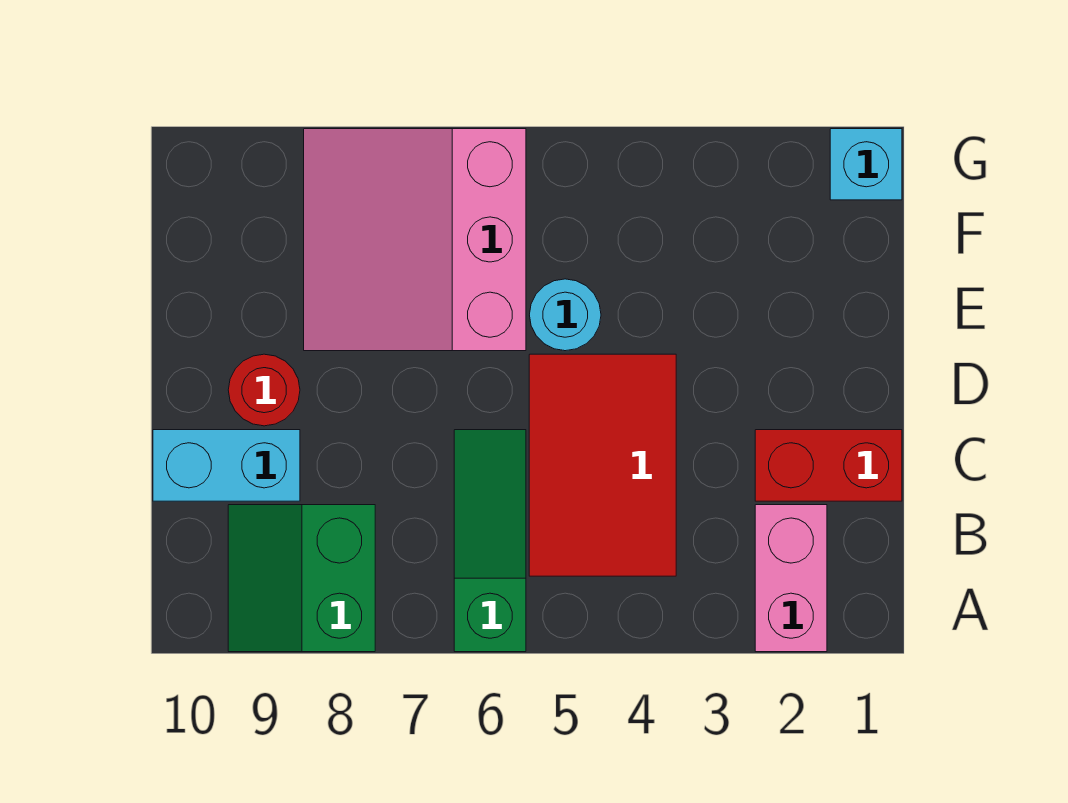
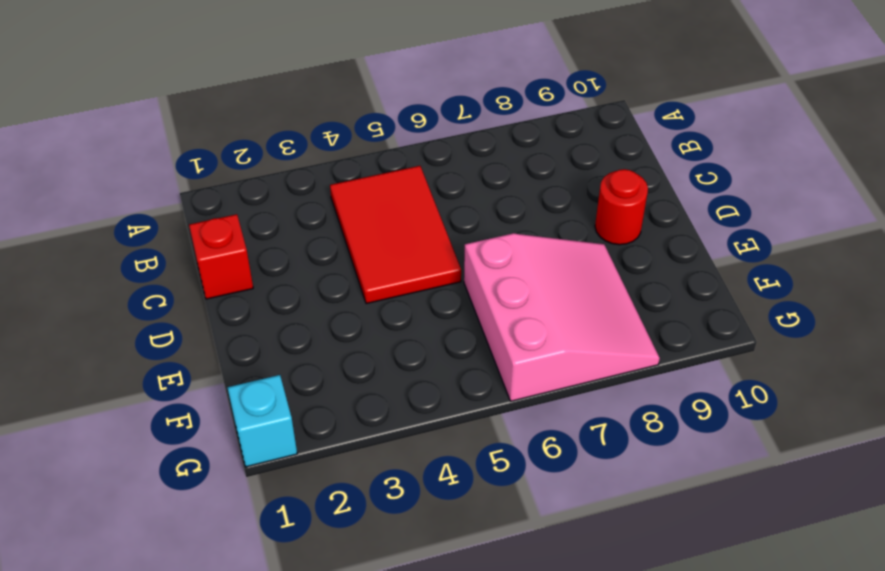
red brick C1 level 1 -> red brick C1:C2 level 1
none -> pink brick A2:B2 level 1
none -> green slope A6:C6 level 1 top A

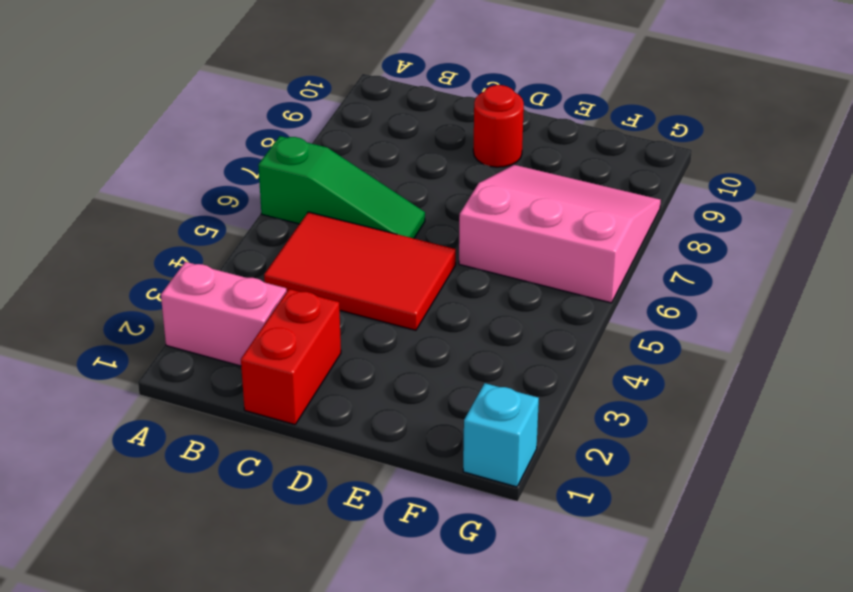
none -> green slope A8:B9 level 1 top 8
none -> cyan brick C9:C10 level 1

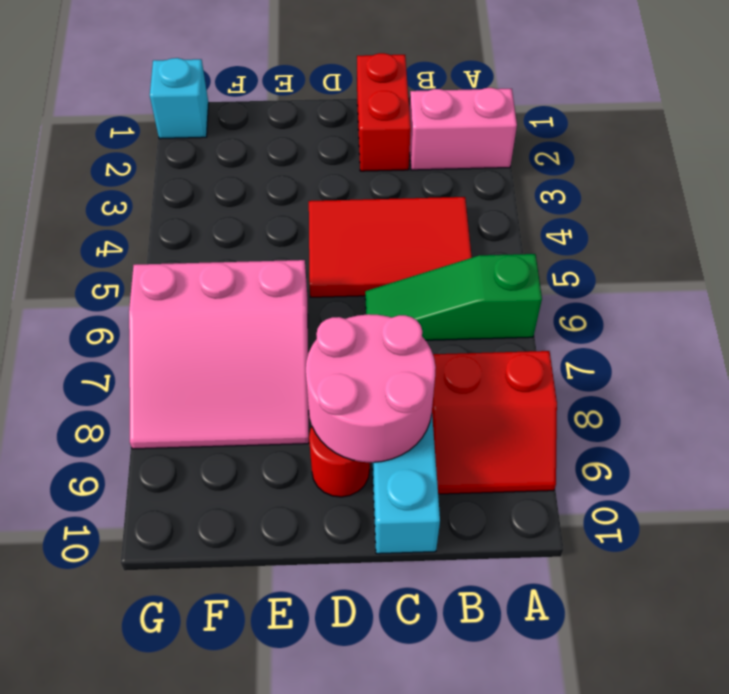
red slope A8:B9 level 1 top 8 -> green slope A8:B9 level 1 top 8
pink round brick C8:D9 level 2 -> none
none -> cyan round brick E5 level 1

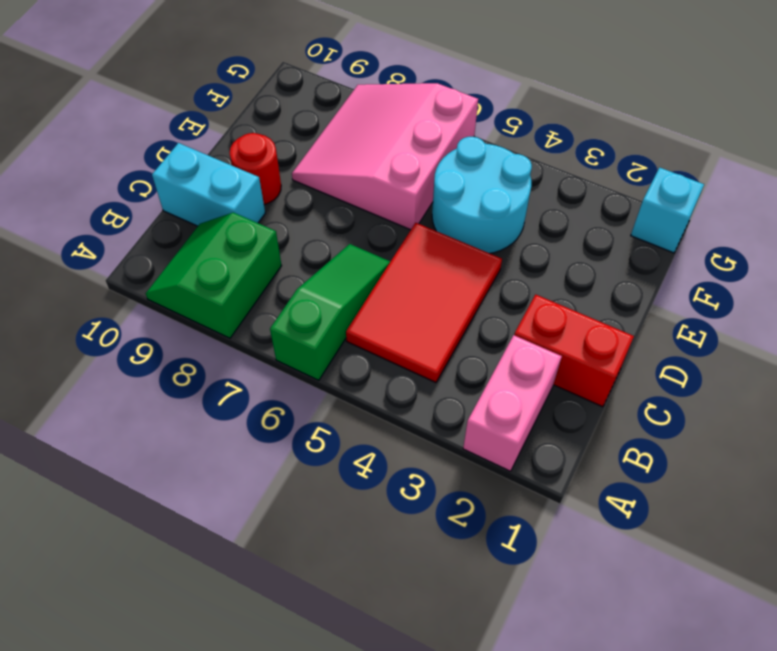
cyan round brick E4:F5 level 1 -> cyan round brick E5 level 1

